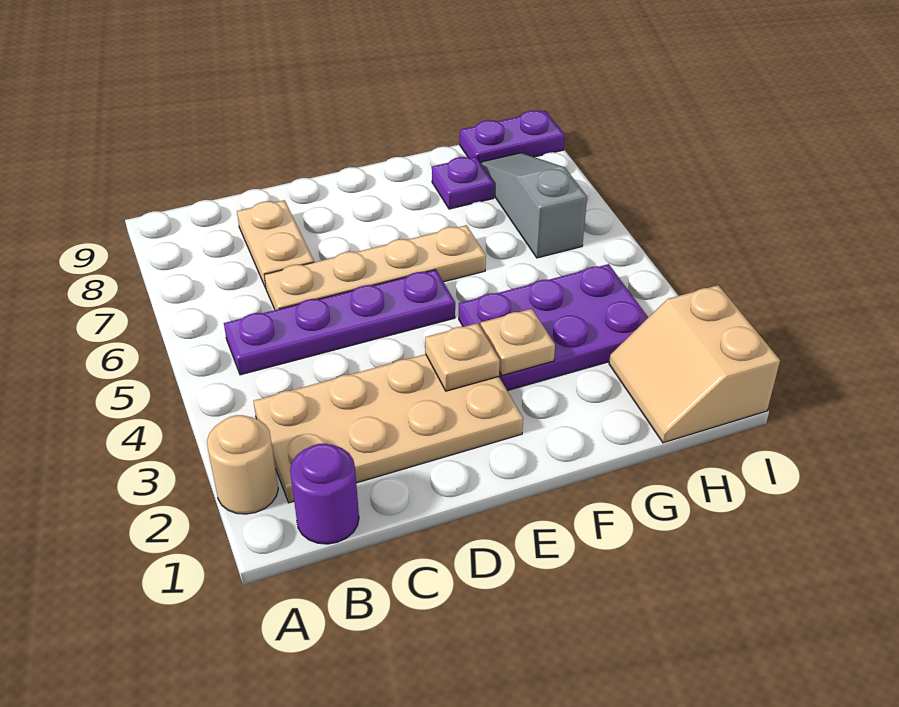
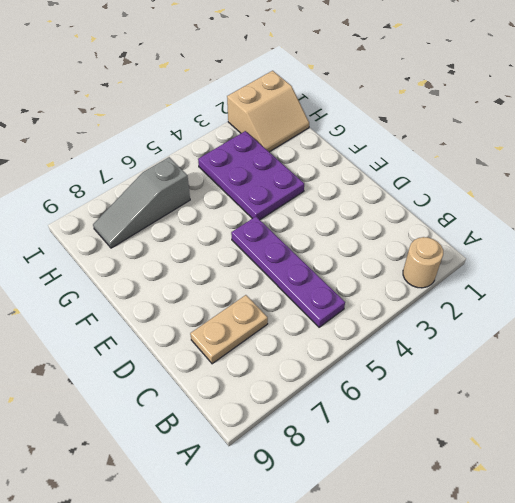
none -> purple round brick B1 level 1
none -> tan plate B2:E3 level 1
none -> tan plate C6:F6 level 1

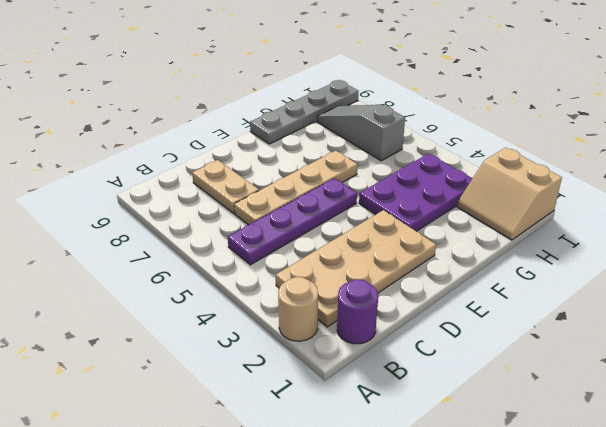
grey plate F9:I9 level 1 -> purple plate H9:I9 level 1
none -> purple plate G8 level 1
none -> tan plate E3 level 2
none -> tan plate F3 level 2

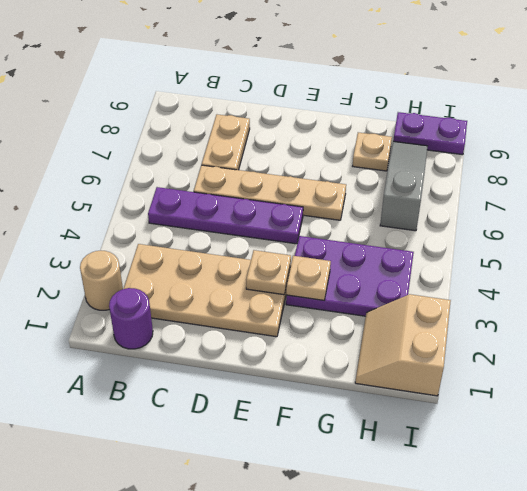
tan plate G8 level 1 -> purple plate G8 level 1

